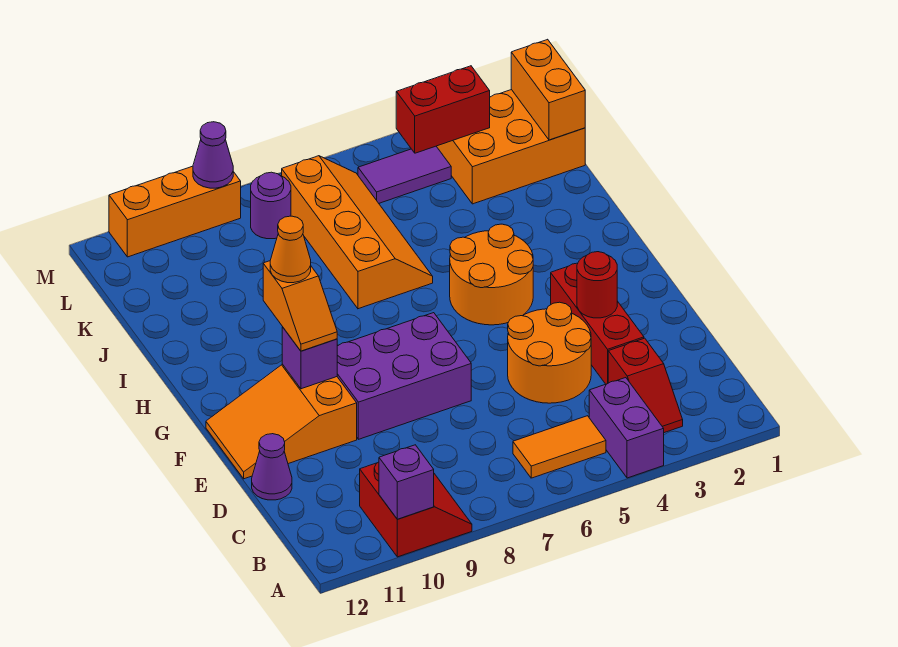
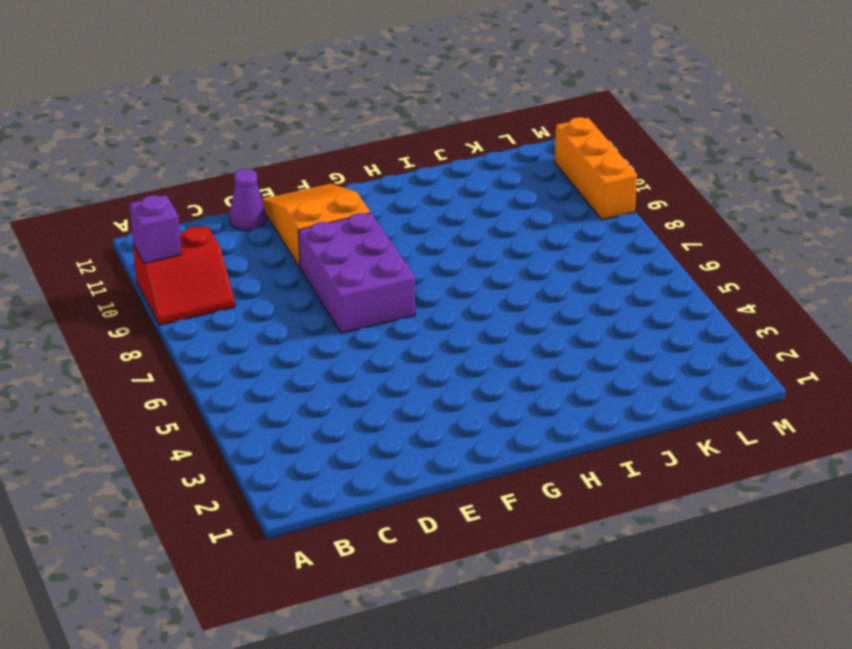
none -> purple brick A4:B4 level 1
none -> red slope B3:C3 level 1 top C
none -> orange tile B5:B6 level 1

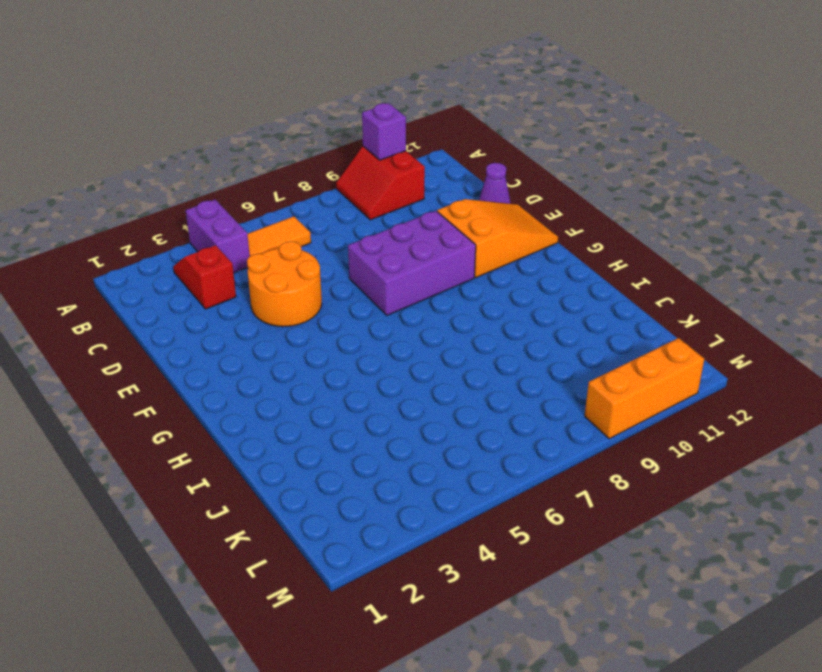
none -> red brick D3:F3 level 1
none -> orange round brick G4:H5 level 1
none -> orange slope I6:L7 level 1 top 7

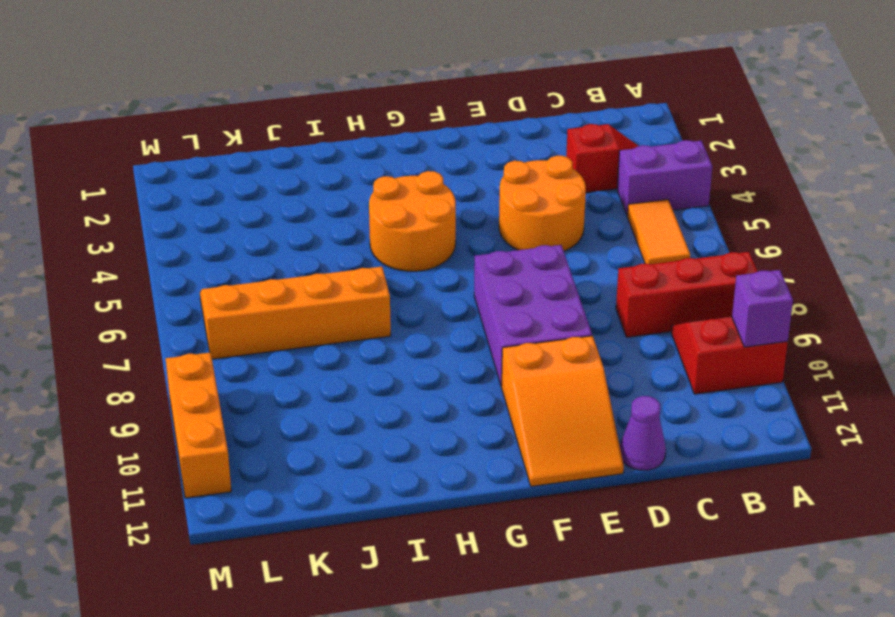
red brick A8:C8 level 1 -> red brick D3:F3 level 1
none -> orange brick K1:L3 level 1
none -> purple tile L4:L5 level 1
none -> purple round brick L8 level 1

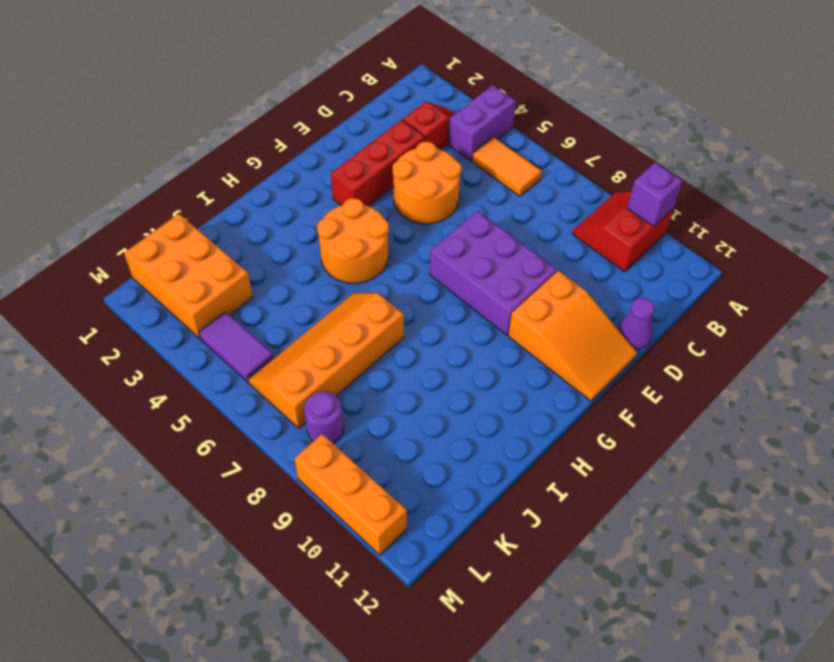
none -> red round brick E3 level 2
none -> purple brick F10 level 2
none -> orange brick K1:L1 level 2

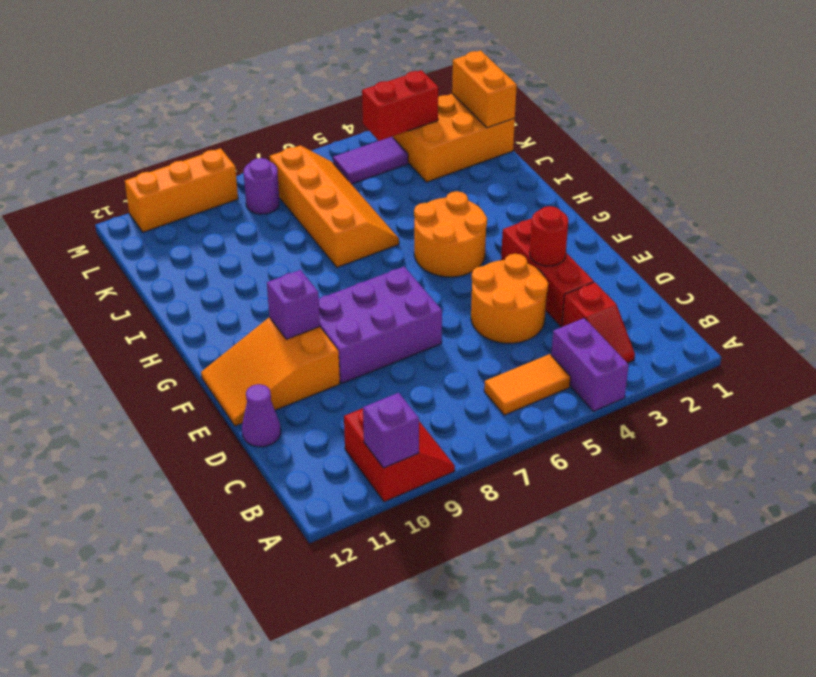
none -> purple cone M9 level 2
none -> orange slope F10:G10 level 3 top G
none -> orange cone G10 level 4

